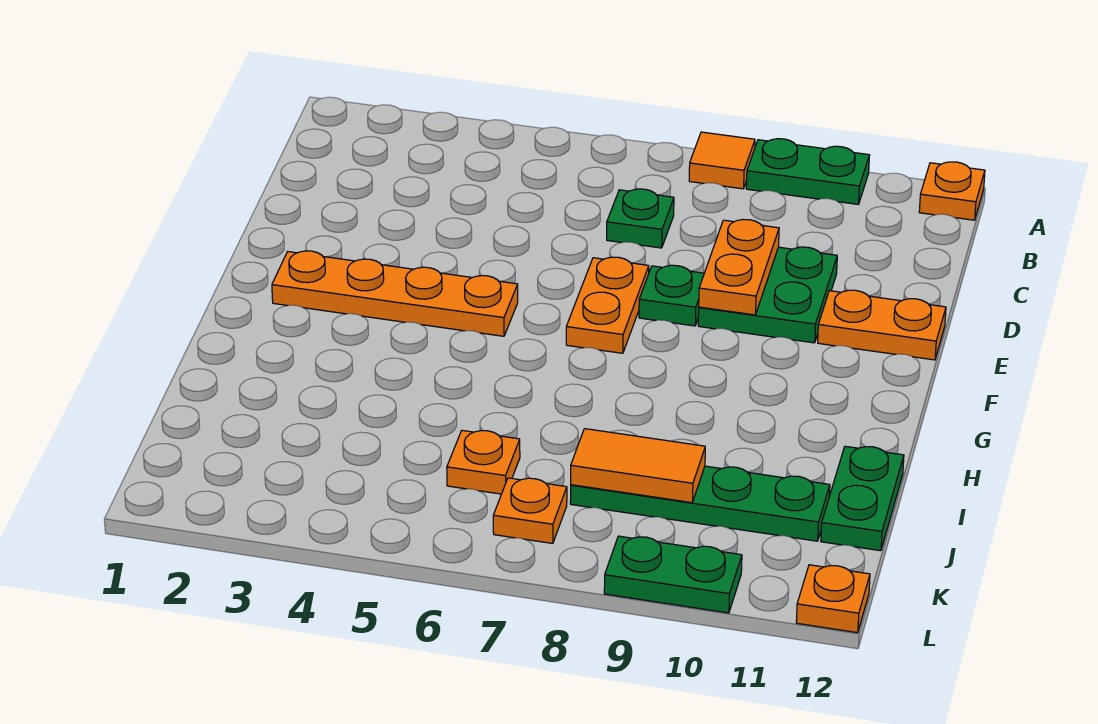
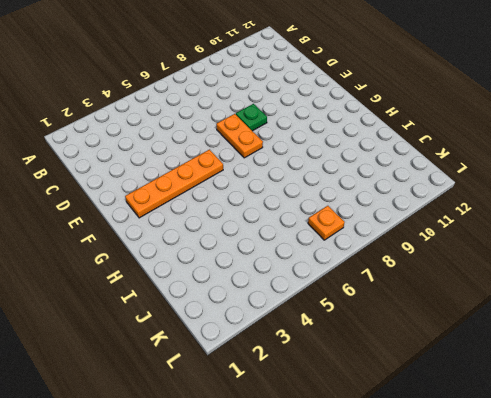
none -> orange tile A8 level 1
none -> green plate A9:A10 level 1
none -> orange plate A12 level 1

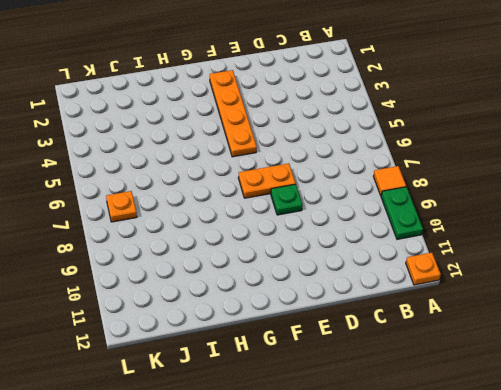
none -> green plate C7 level 1
none -> green plate D9:E10 level 1
none -> orange plate E11:E12 level 1

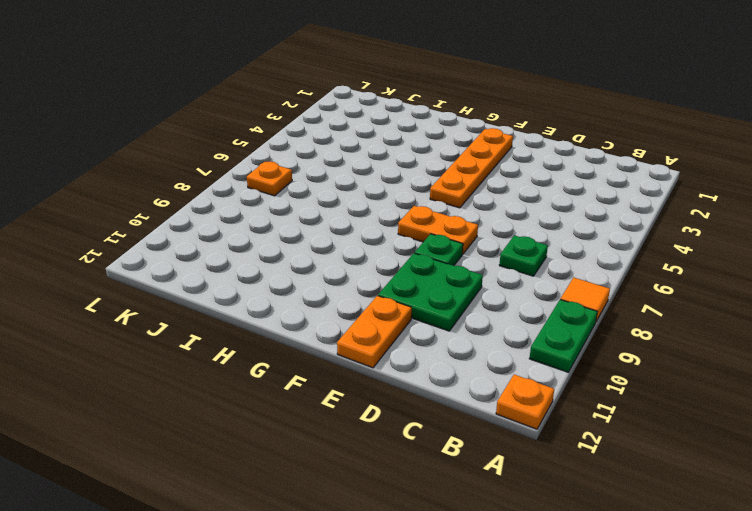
none -> green plate I12:J12 level 1
none -> orange plate J6 level 1
none -> green plate J8:J11 level 1

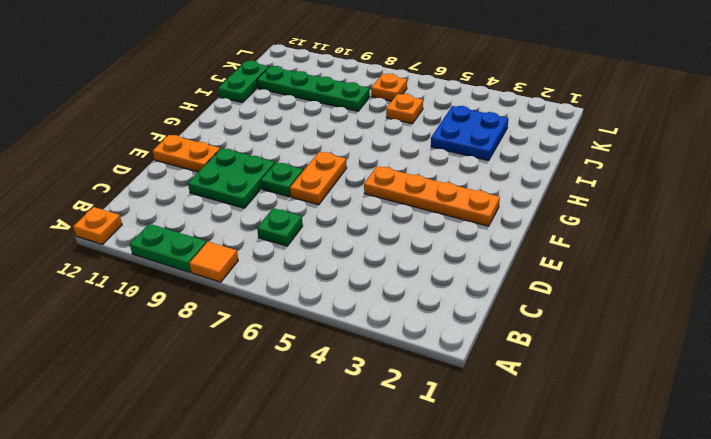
blue plate I3:J4 level 1 -> none
none -> green plate L9:L10 level 1
none -> orange plate L12 level 1
none -> orange plate D9:E9 level 2

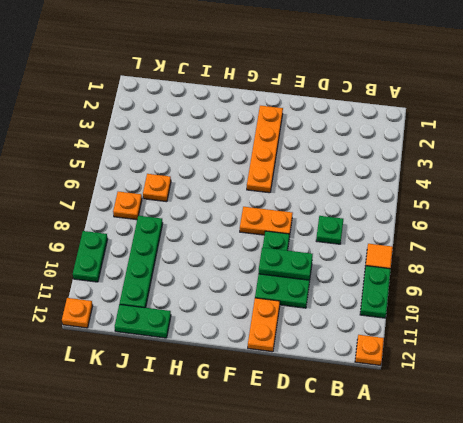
green plate D9:E9 level 2 -> orange plate D9:E9 level 2
none -> orange tile J8:J9 level 2

